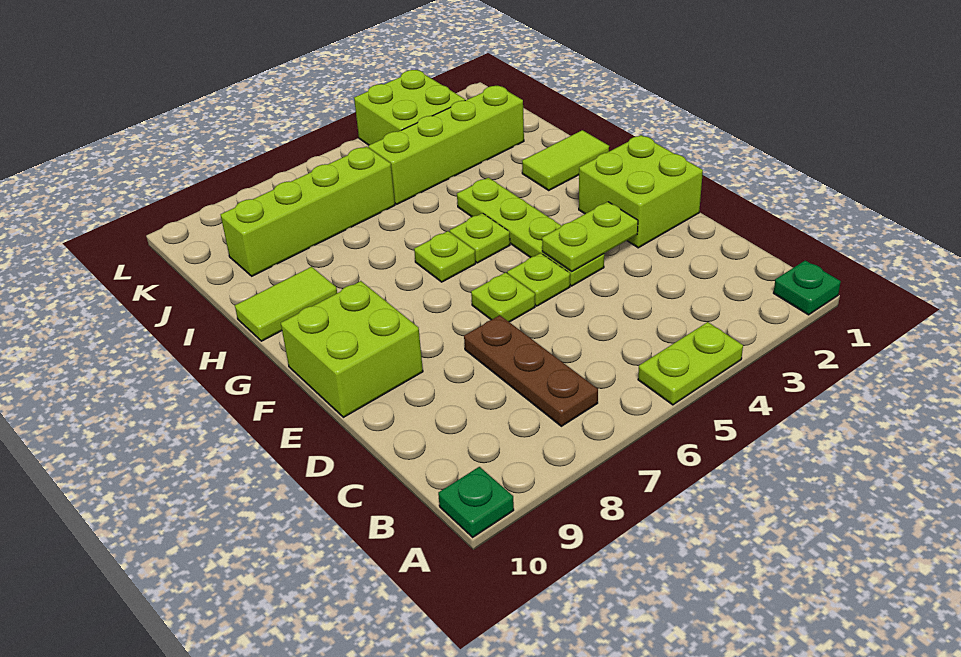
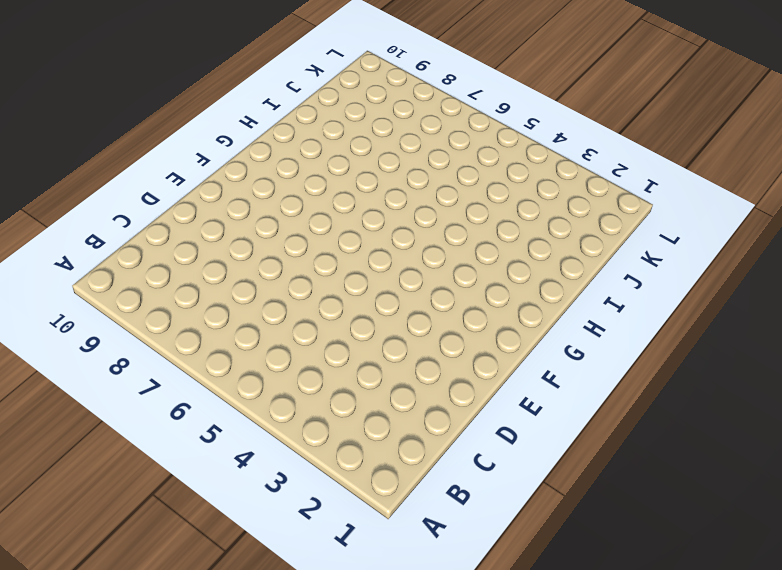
none -> green plate A1 level 1
none -> lime plate A4:A5 level 1
none -> green plate A10 level 1

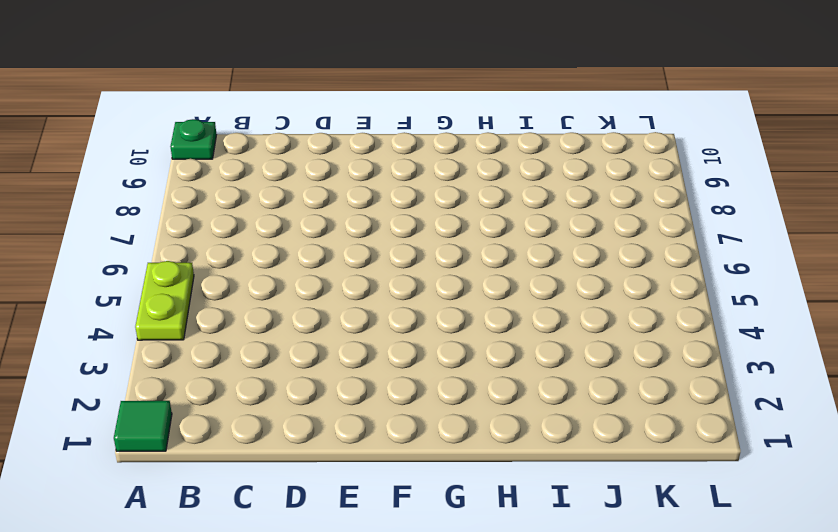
green tile A1 level 1 -> green plate A1 level 1
none -> brown plate B7:D7 level 1
none -> lime brick E1:F2 level 1
none -> lime plate E4:H4 level 1

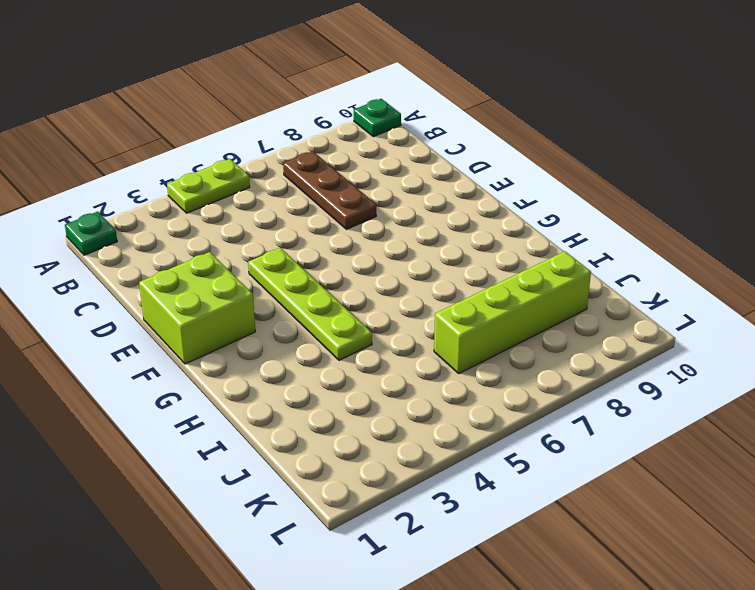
none -> lime plate E5 level 1
none -> lime plate E6 level 1
none -> lime brick E9:F10 level 1

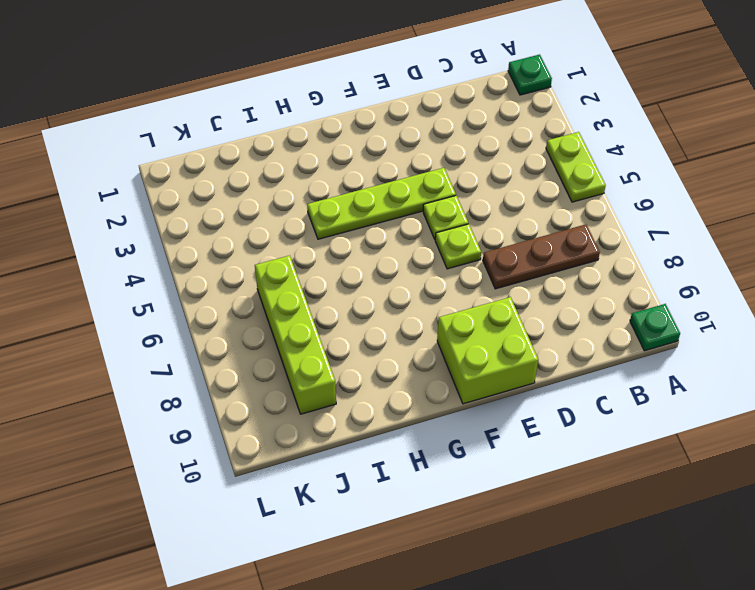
none -> lime brick E1:F2 level 1
none -> lime plate G5 level 1
none -> lime plate G6 level 1

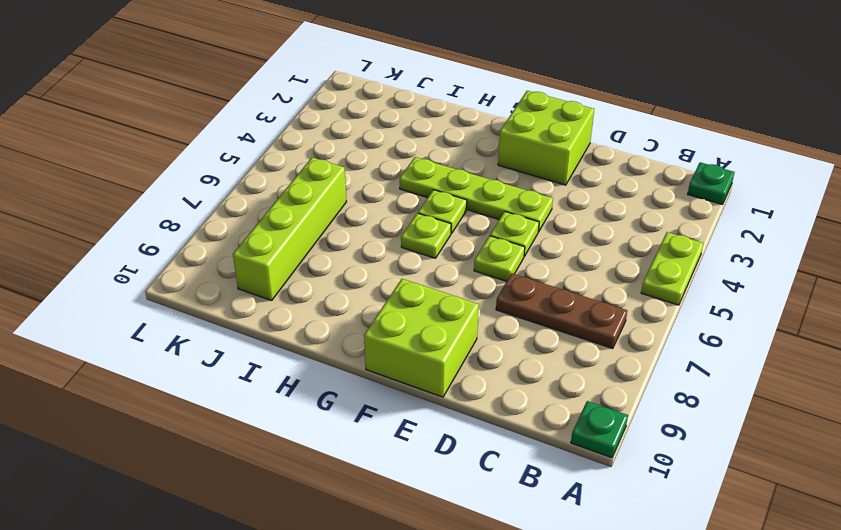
none -> lime tile H1:H2 level 1
none -> lime tile H9:H10 level 1
none -> lime brick J2:J5 level 1

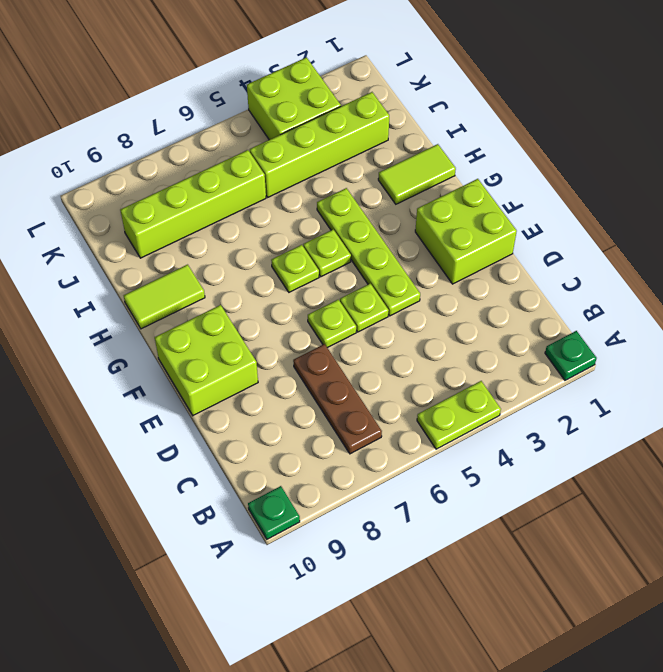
none -> lime plate E3:E4 level 2

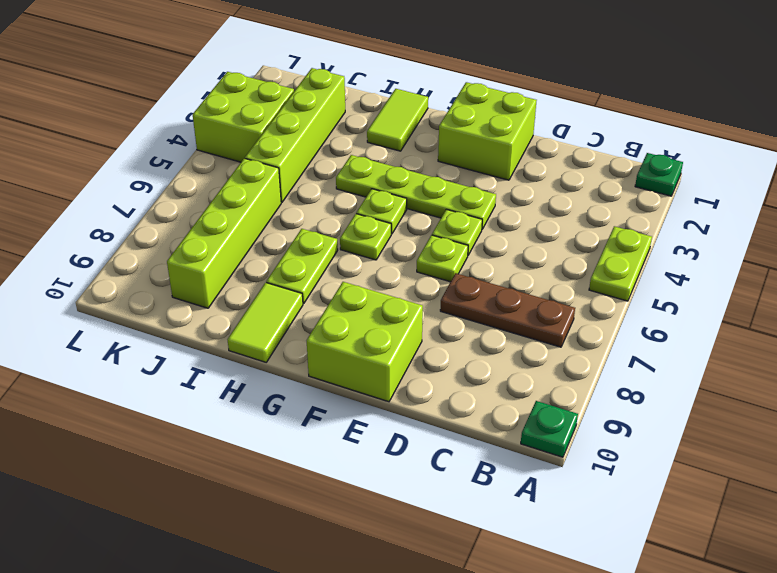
lime plate H7:H8 level 1 -> lime plate E3:E4 level 2

